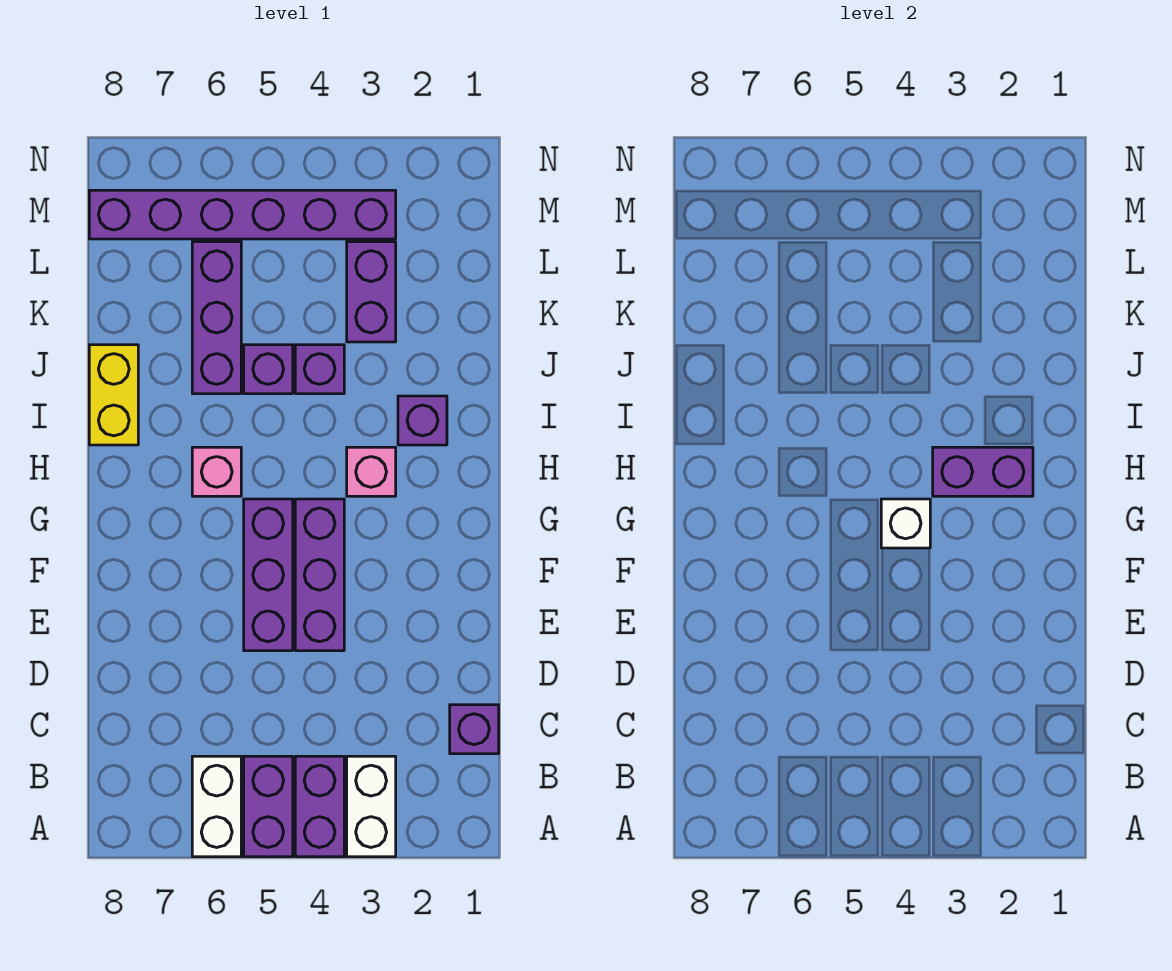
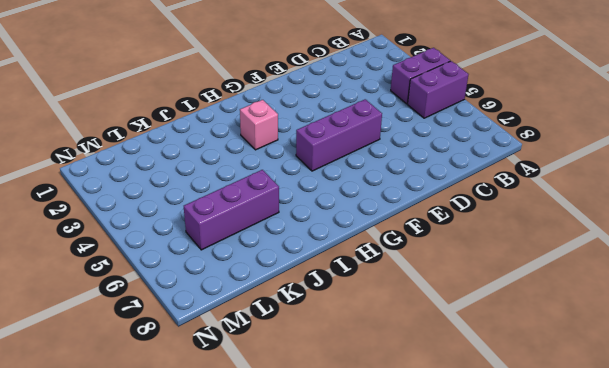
none -> white brick A3:B3 level 1
none -> white brick A6:B6 level 1
none -> purple brick C1 level 1

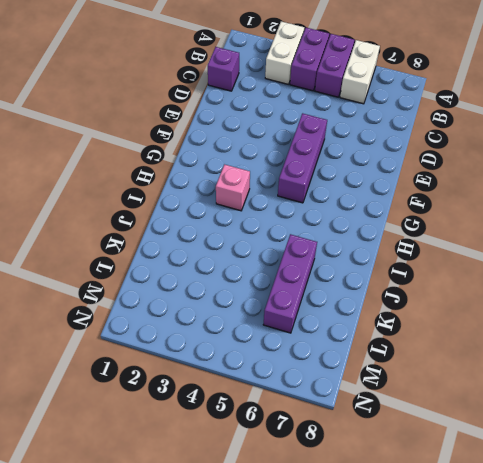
none -> purple brick E4:G4 level 1
none -> pink brick H6 level 1
none -> purple brick I2 level 1

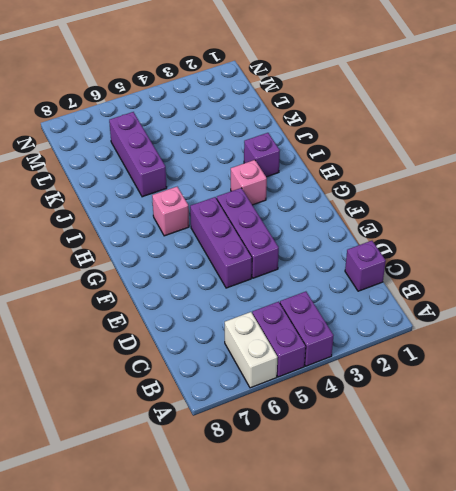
none -> white brick A3:B3 level 1
none -> yellow brick I8:J8 level 1
none -> purple brick J4 level 1

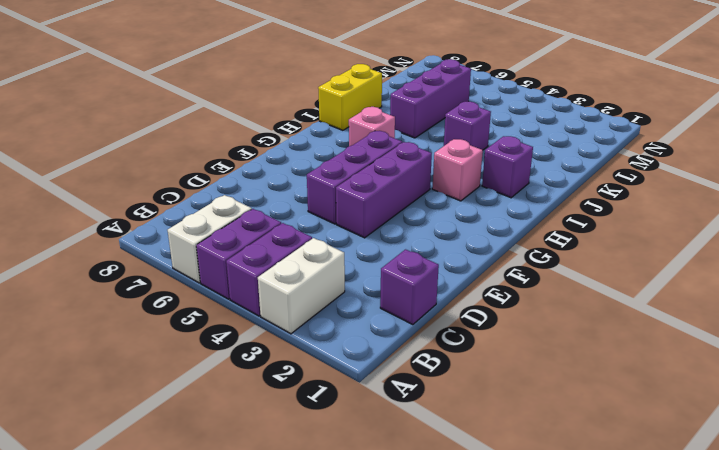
none -> purple brick J5 level 1
none -> purple brick K3:L3 level 1
none -> purple brick M3:M8 level 1

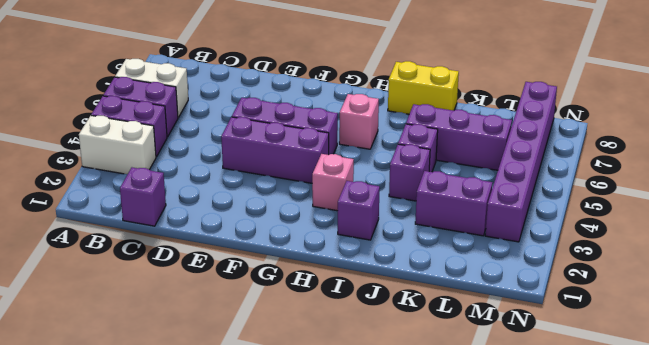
none -> white brick G4 level 2
none -> purple brick H2:H3 level 2

